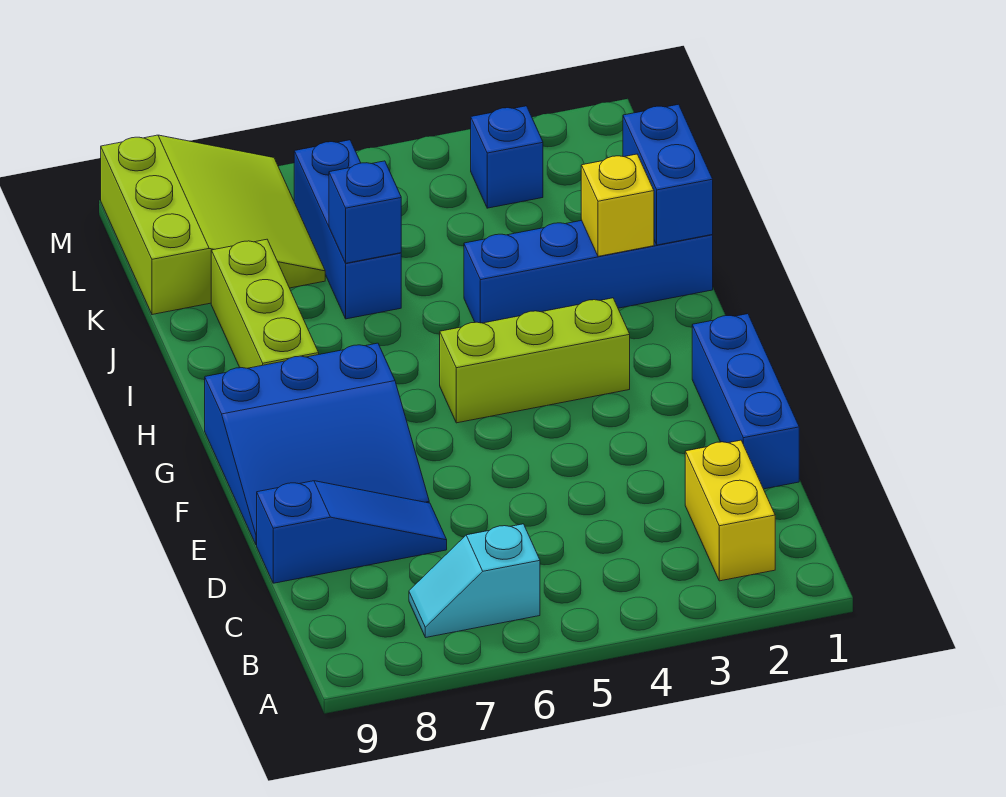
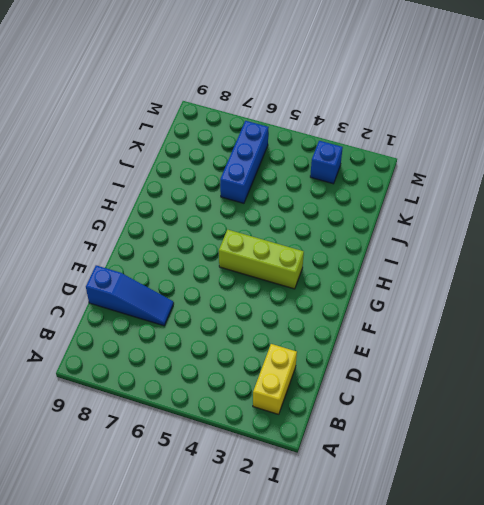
none -> cyan slope B6:B7 level 1 top 6
none -> blue brick D1:F1 level 1
none -> blue slope E7:G9 level 1 top G

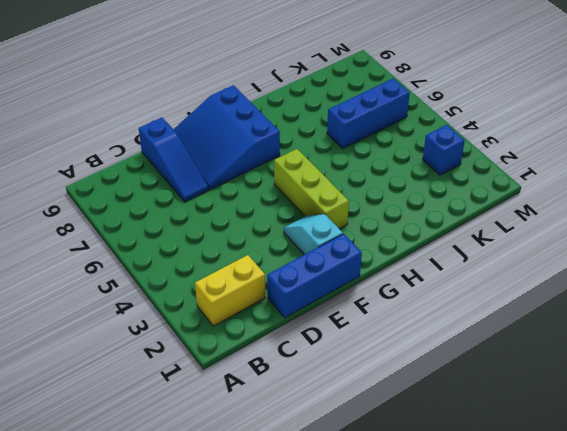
cyan slope F2:F3 level 1 top 2 -> cyan slope B6:B7 level 1 top 6
none -> lime brick H8:J8 level 1
none -> blue brick I1:I4 level 1
none -> lime slope K7:M9 level 1 top 9

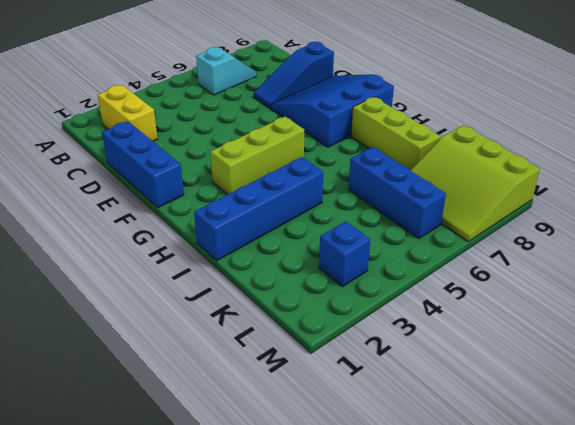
none -> blue brick I1:J1 level 2
none -> yellow brick I2 level 2
none -> blue brick J6 level 2

